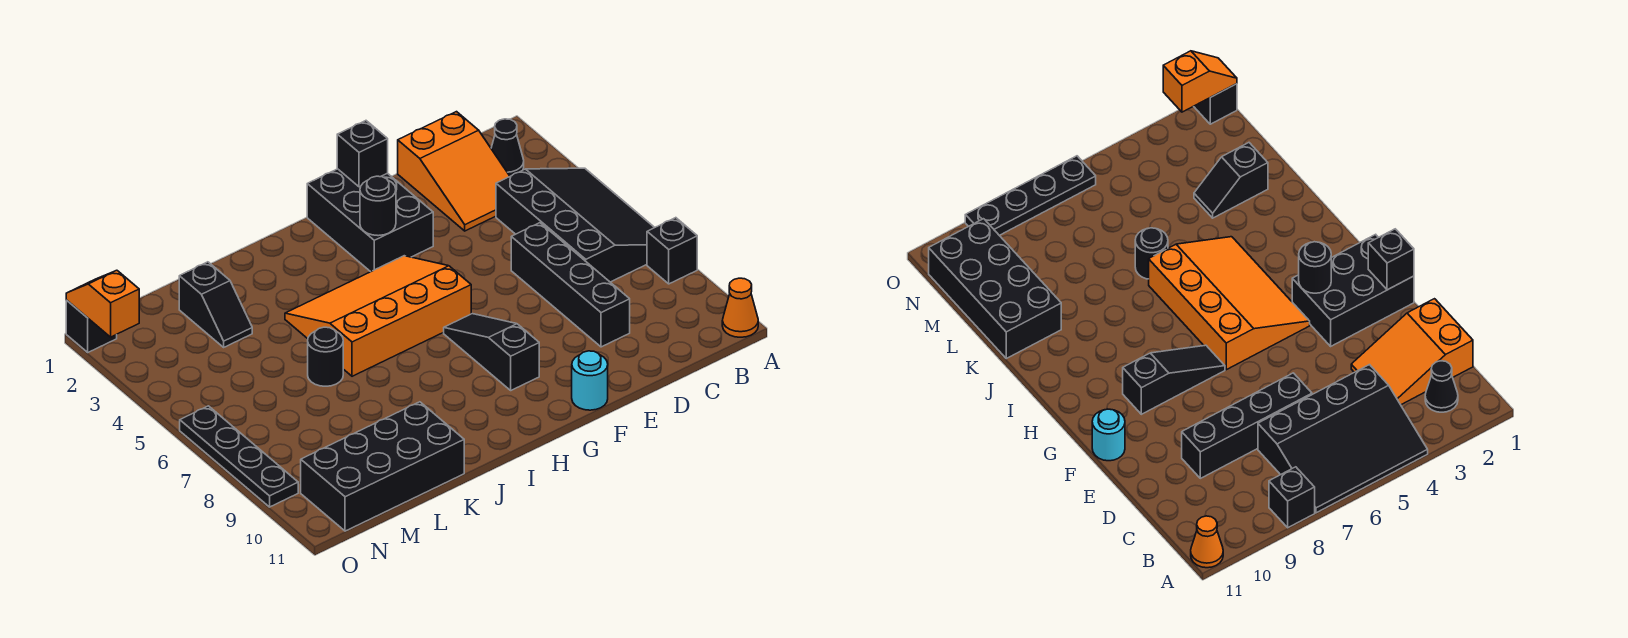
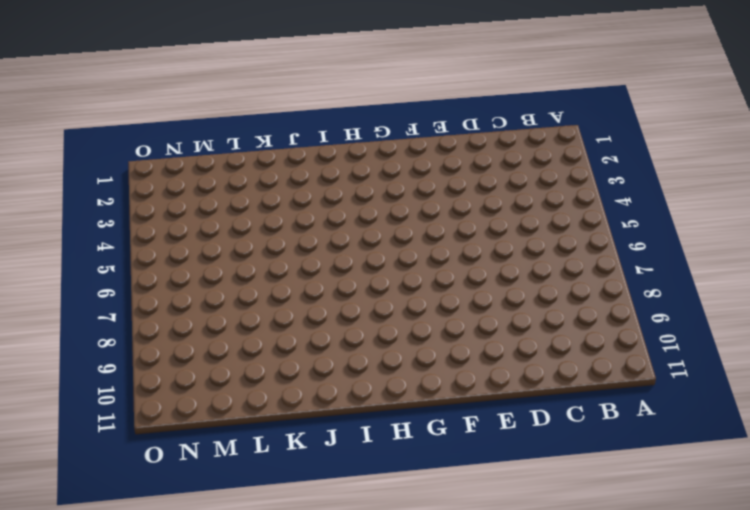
none -> black slope A4:C7 level 1 top C
none -> black brick A8 level 1
none -> orange cone A11 level 1

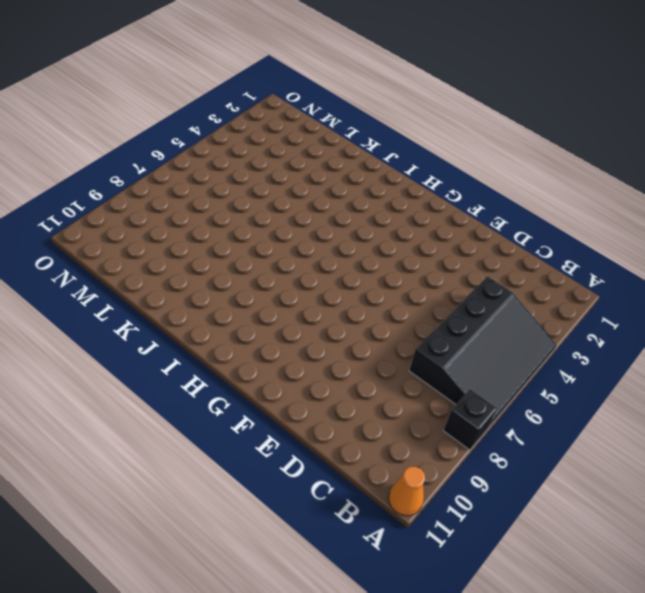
none -> black cone B2 level 1
none -> orange slope C1:D3 level 1 top 1
none -> black brick D6:D9 level 1

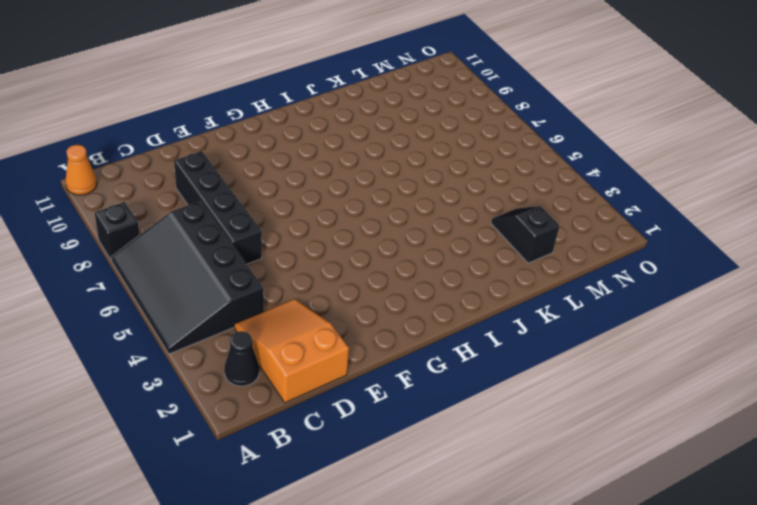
none -> black brick F1:G3 level 1
none -> cyan round brick F11 level 1
none -> orange slope G4:J6 level 1 top 6

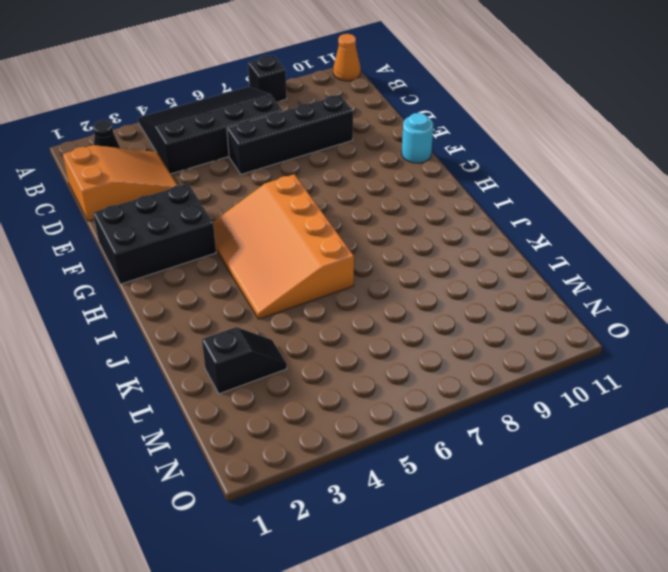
none -> black slope G7:G9 level 1 top 9
none -> black round brick K6 level 1
none -> black brick K10:N11 level 1

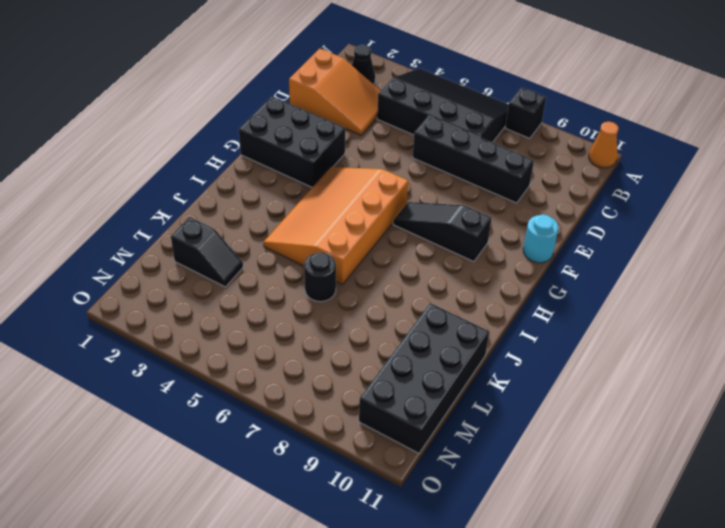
none -> black brick O1 level 1
none -> black plate O6:O9 level 1
none -> black brick F1 level 2

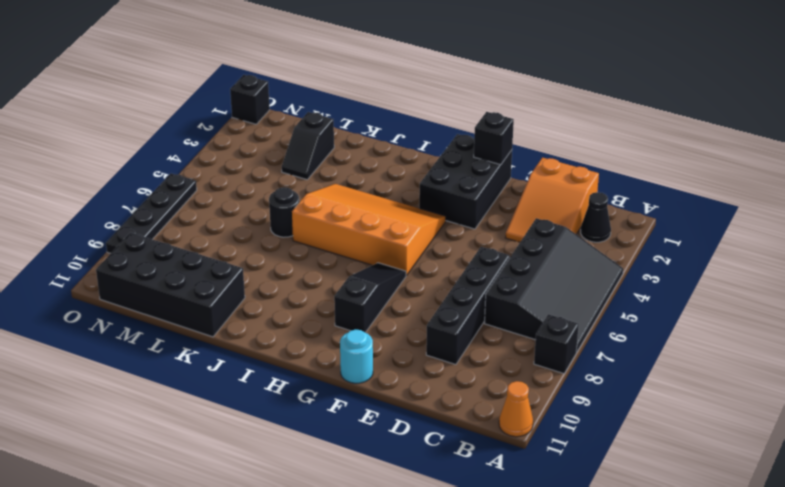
none -> black round brick G3 level 2
none -> orange slope O1:O2 level 2 top 2

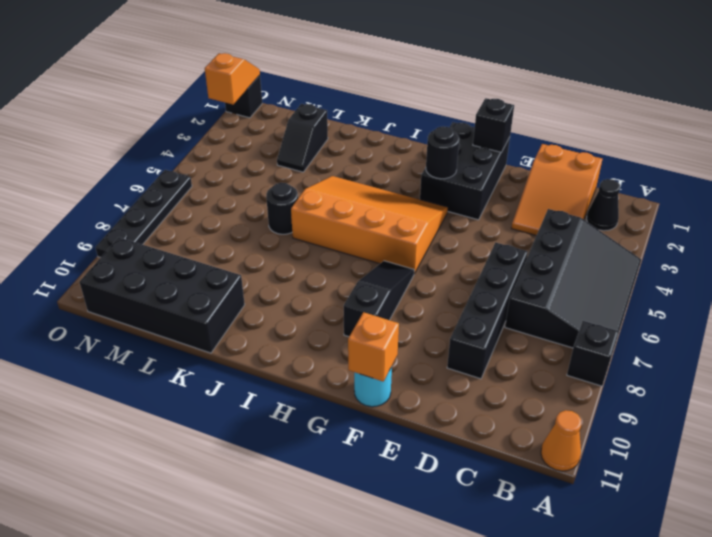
orange brick F11 level 2 -> none

